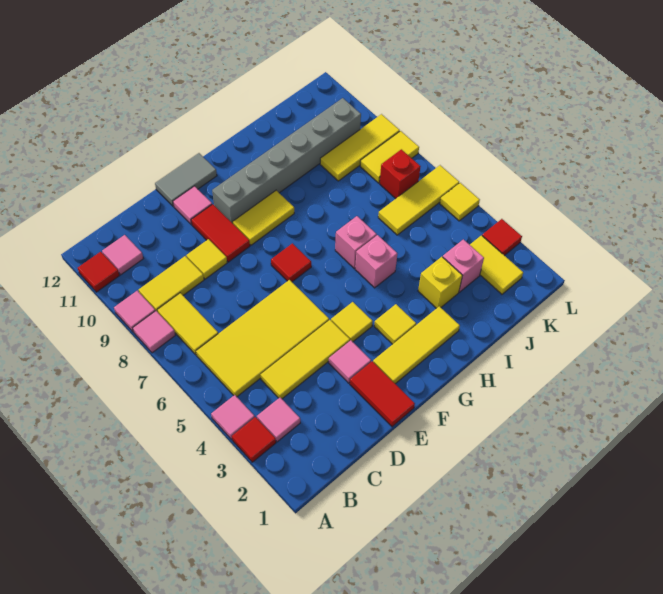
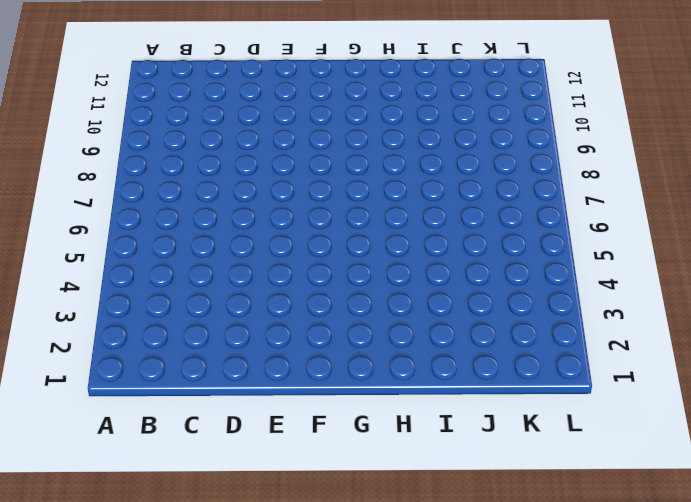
none -> red tile A3 level 1
none -> pink tile A4 level 1
none -> pink tile A8 level 1
none -> pink tile A9 level 1

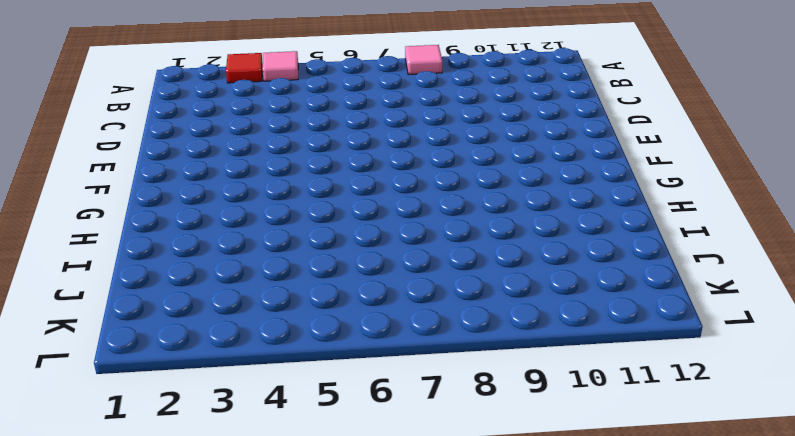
none -> pink tile A9 level 1
none -> red tile A11 level 1
none -> pink tile B3 level 1
none -> yellow tile B5:E6 level 1

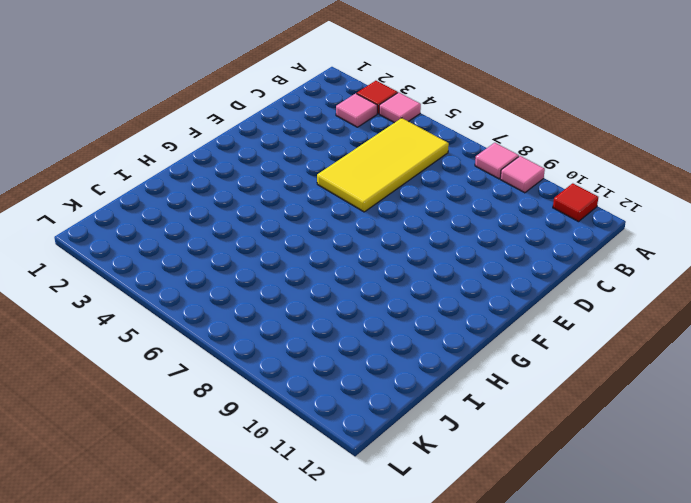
none -> yellow tile B7:B8 level 1
none -> yellow tile B9:C9 level 1
none -> pink tile B11 level 1
none -> yellow tile C4:E4 level 1

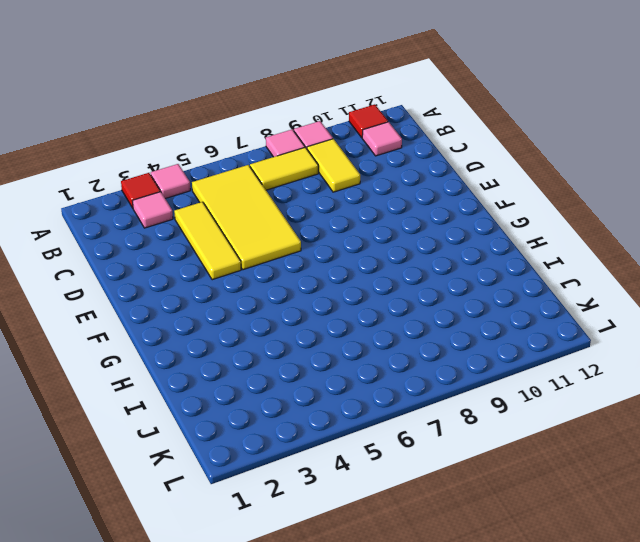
none -> yellow tile D9 level 1
none -> red tile E1:E2 level 1
none -> pink tile E3 level 1
none -> red tile E9:E10 level 1

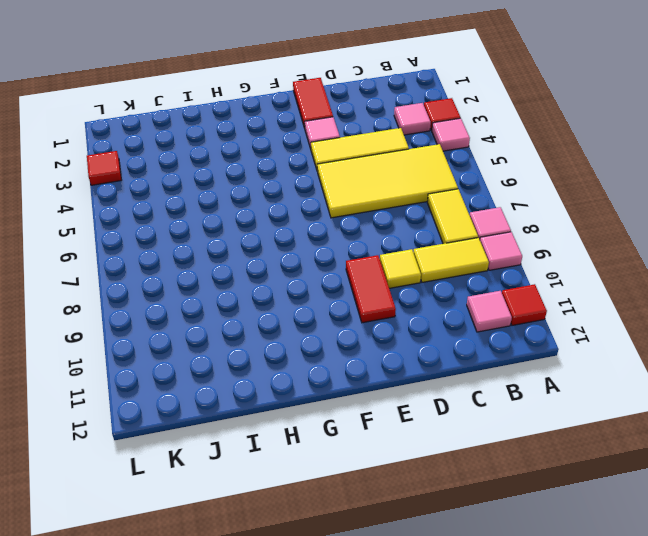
none -> pink tile E11 level 1
none -> grey tile E12:F12 level 1
none -> yellow tile F2:H2 level 1
none -> yellow tile F4 level 1

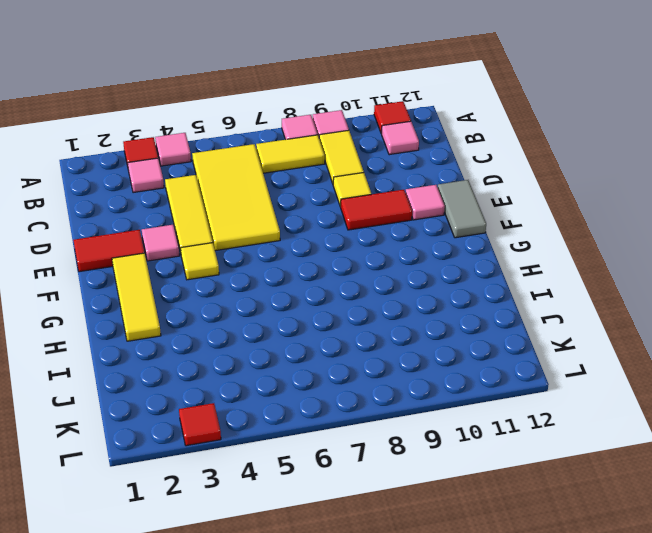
none -> red tile F7 level 1
none -> yellow tile F9:G9 level 1
none -> grey brick F10:K10 level 1
none -> yellow tile G3 level 1

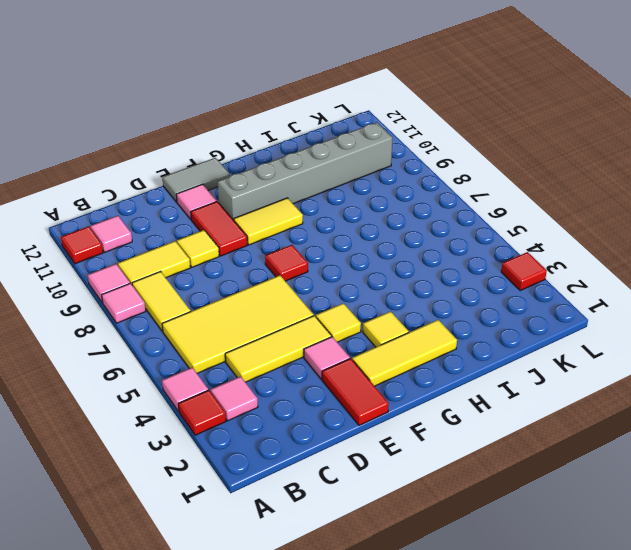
none -> pink brick H5 level 1
none -> pink brick H6 level 1
none -> yellow brick I3 level 1
none -> pink brick J3 level 1

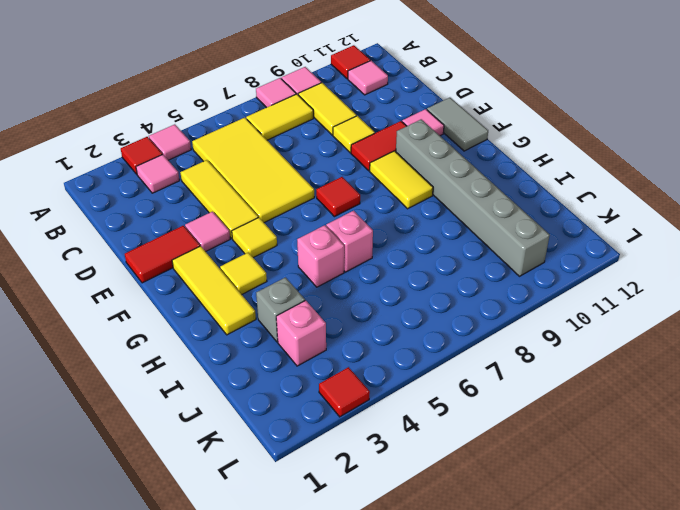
grey brick I3 level 1 -> yellow brick I3 level 1
none -> yellow tile J6:L6 level 1
none -> yellow tile J9:L9 level 1
none -> yellow tile K2:K3 level 1
none -> red brick K7 level 1

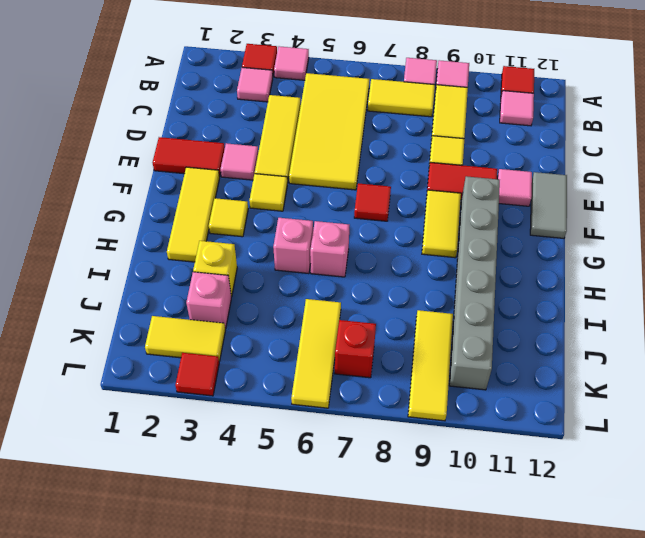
none -> yellow tile K8:L8 level 1
none -> yellow tile L5 level 1

